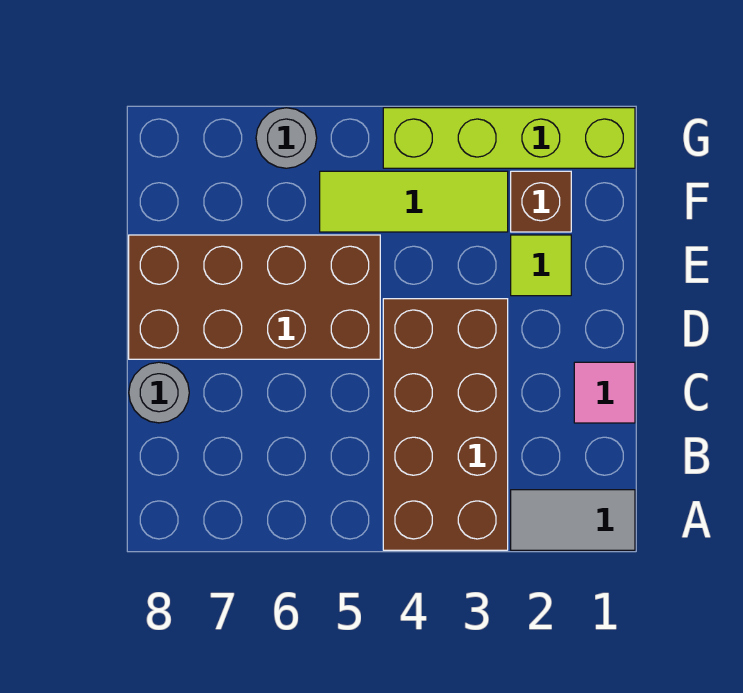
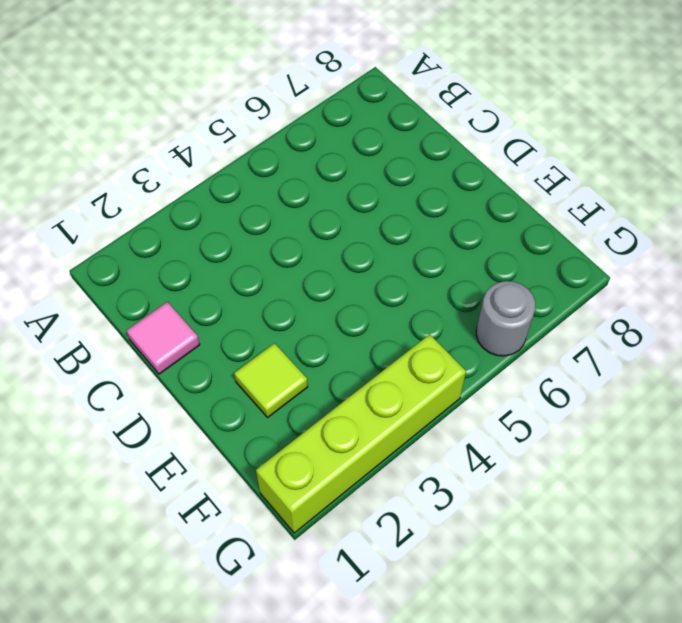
none -> grey tile A1:A2 level 1
none -> brown brick A3:D4 level 1

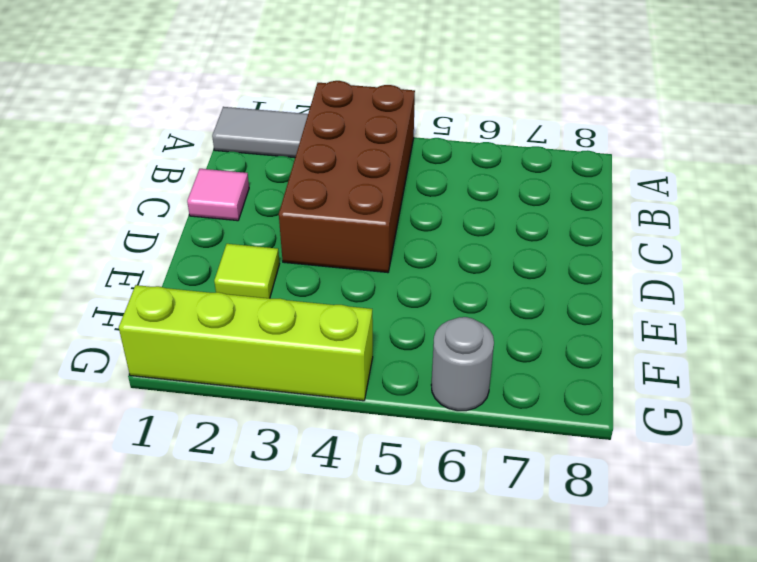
none -> grey round brick C8 level 1
none -> brown brick D5:E8 level 1

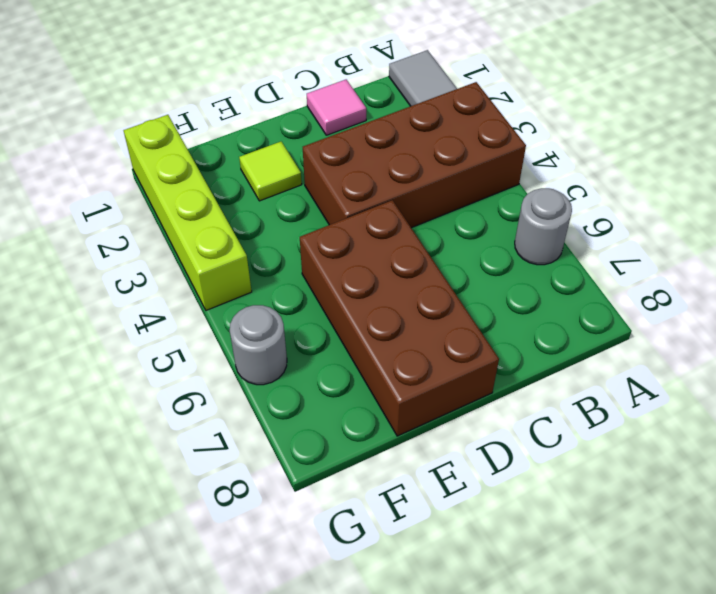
grey round brick A6 level 1 -> grey round brick C8 level 1
none -> brown brick F2 level 1
none -> lime tile F3:F5 level 1

